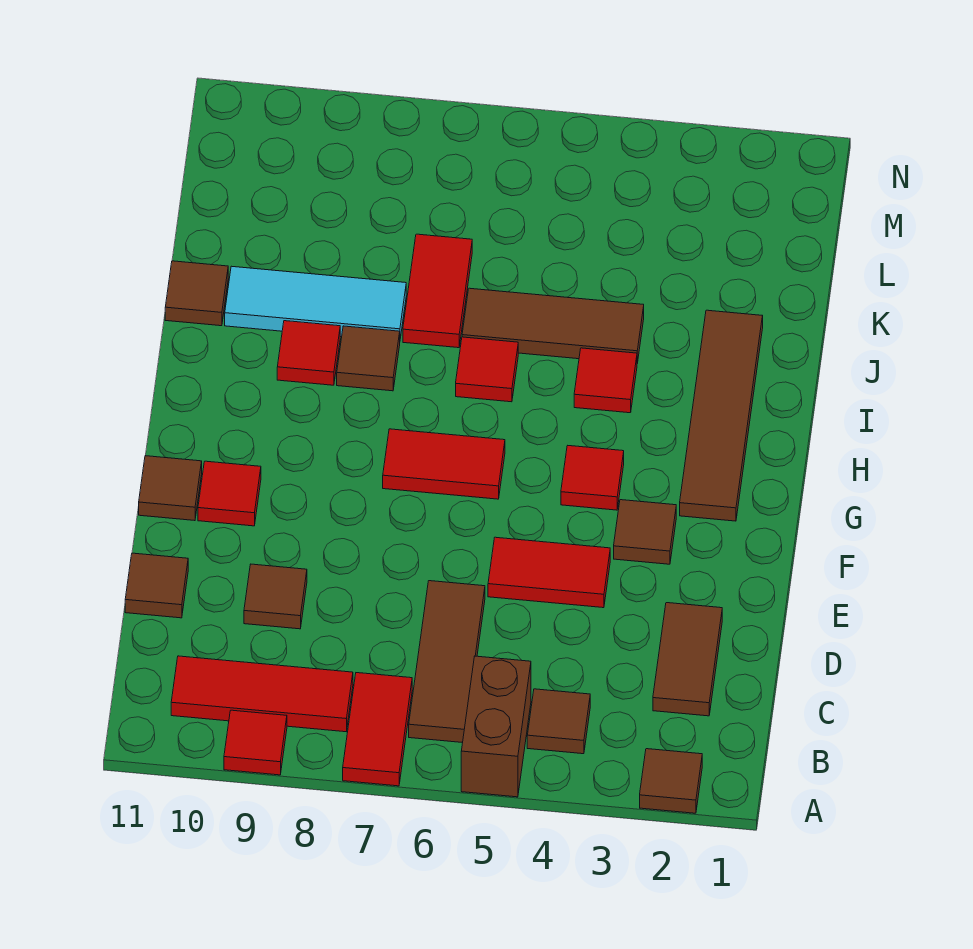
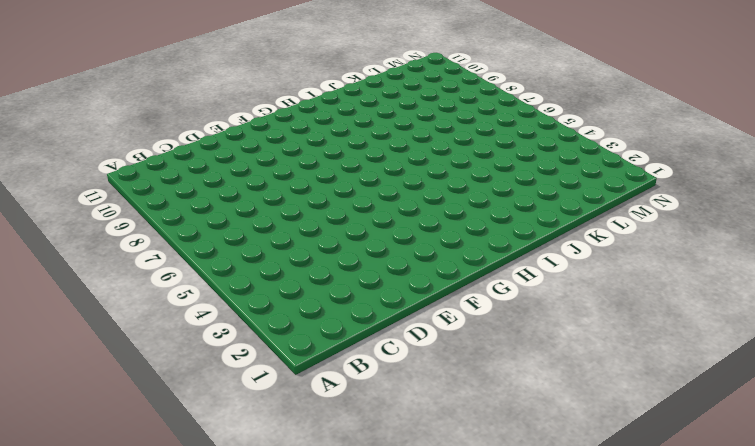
none -> brown tile A2 level 1
none -> brown brick A5:B5 level 1
none -> red tile A7:B7 level 1

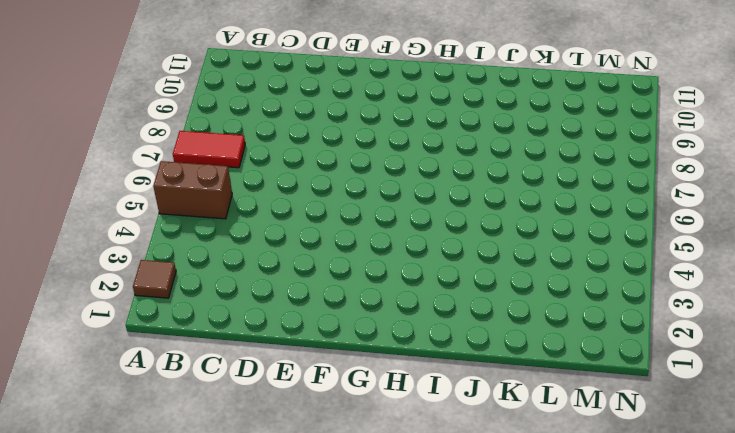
none -> red tile A9 level 1
none -> brown tile B4 level 1
none -> brown tile B6:D6 level 1

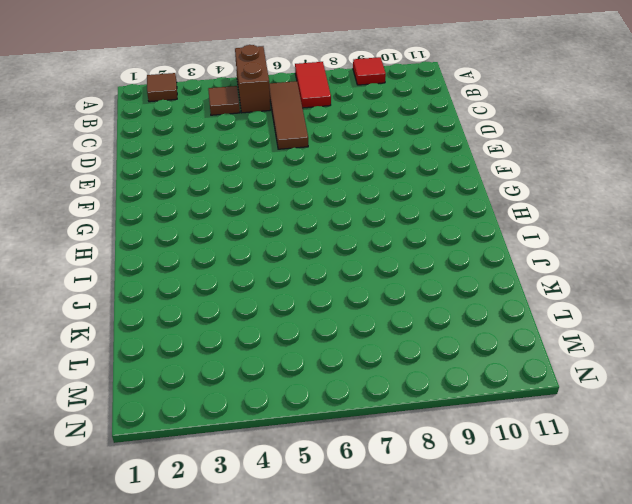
none -> red tile B8:B10 level 1
none -> brown tile C2:D2 level 1
none -> brown tile D9 level 1

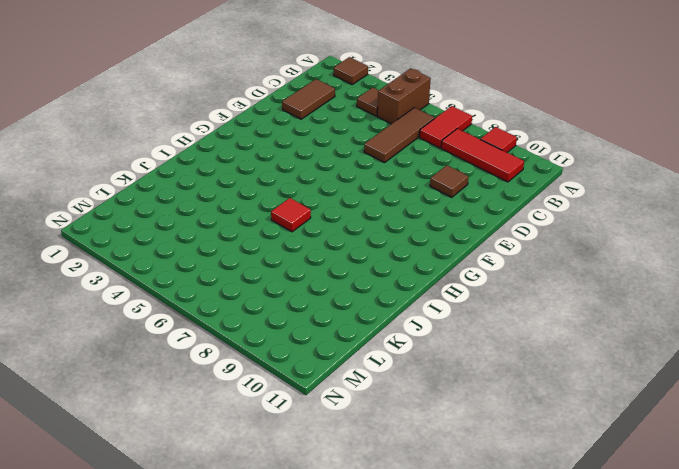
none -> brown tile D11 level 1
none -> red tile E4:E5 level 1
none -> brown tile F3 level 1

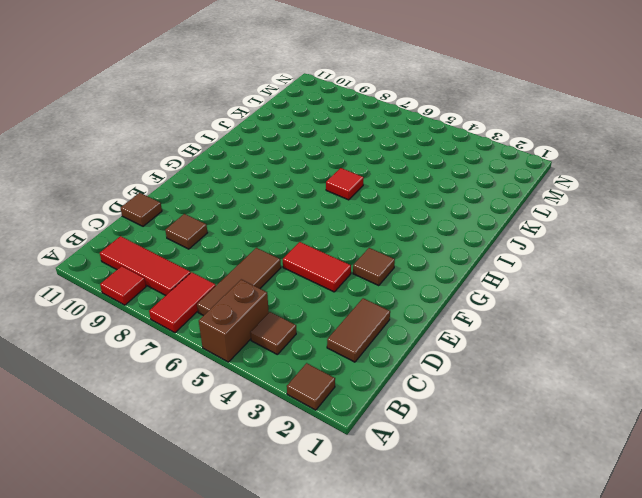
none -> red tile F10 level 1
none -> brown tile F11 level 1
none -> brown tile G2:J2 level 1

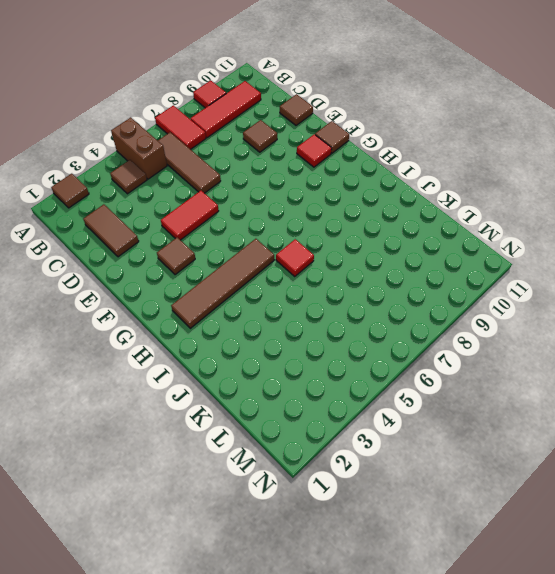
brown tile H2:H5 level 1 -> brown tile G2:J2 level 1
none -> red tile G4 level 1
none -> red tile G6:G7 level 1
none -> red tile I4 level 1

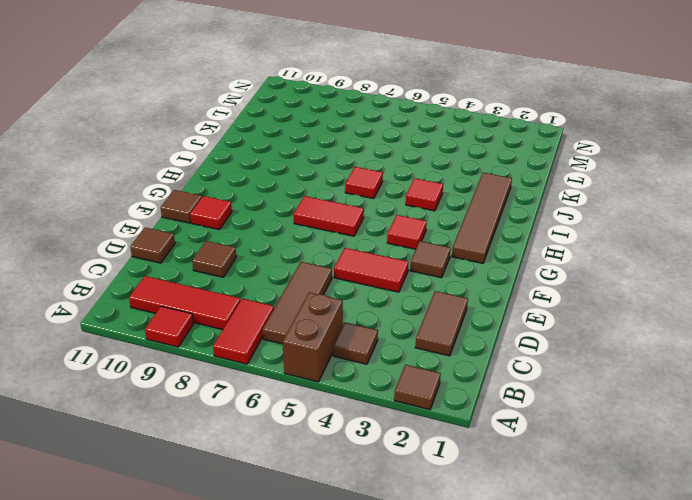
none -> brown tile I8 level 1
none -> red tile I9 level 1
none -> brown tile J4:J6 level 1

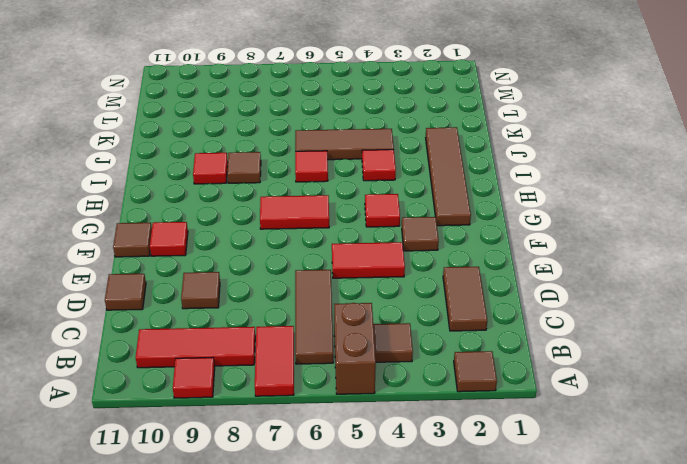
none -> red tile J7:K7 level 1
none -> cyan tile J8:J10 level 1
none -> brown tile J11 level 1

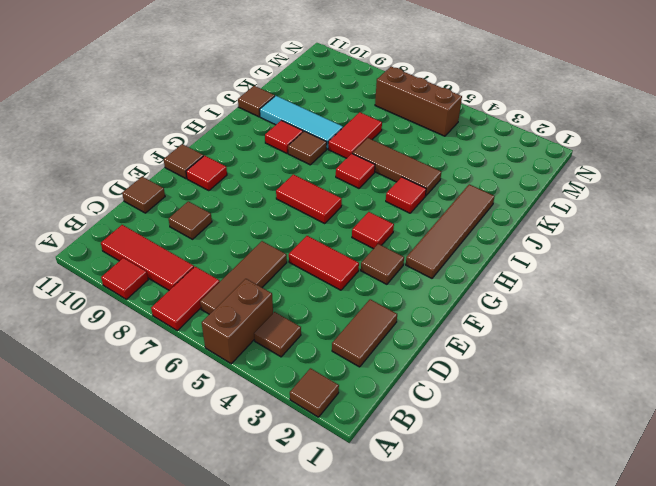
brown brick M5:M7 level 1 -> none

